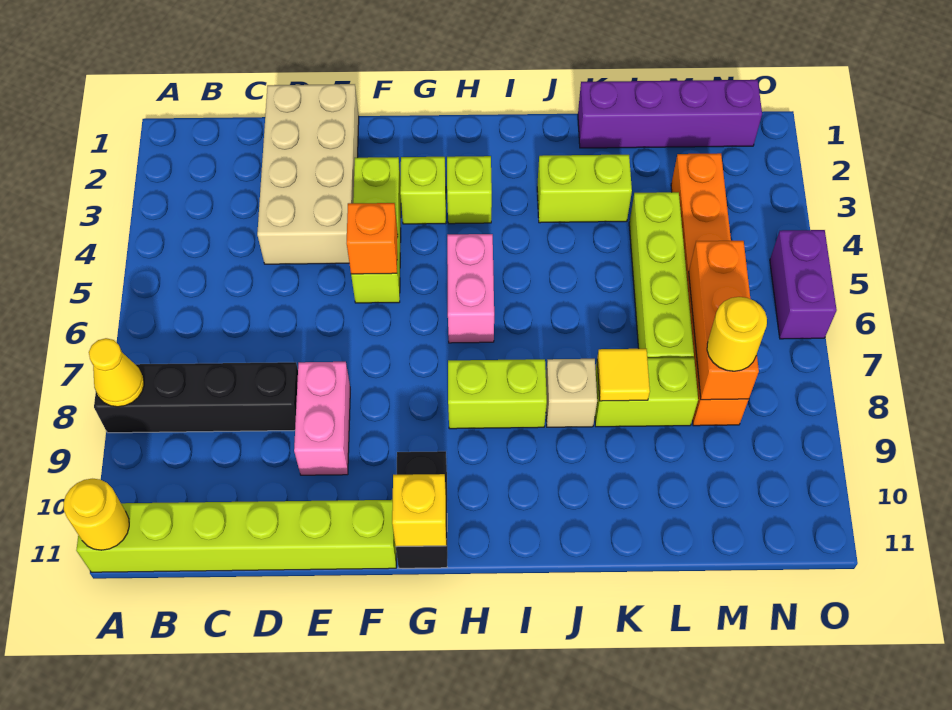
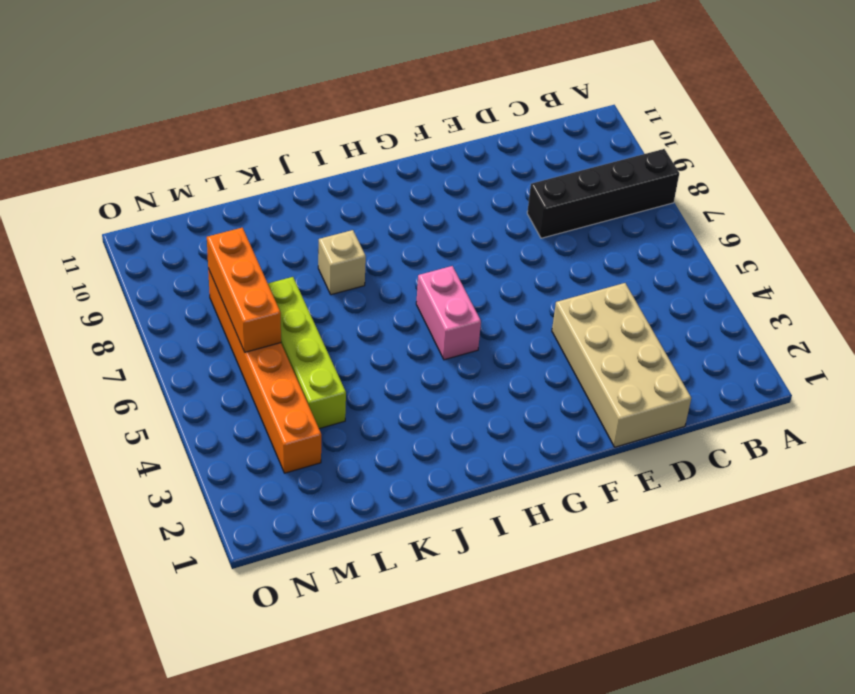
none -> lime brick A11:F11 level 1
none -> pink brick E8:E9 level 1
none -> lime brick F3:F5 level 1

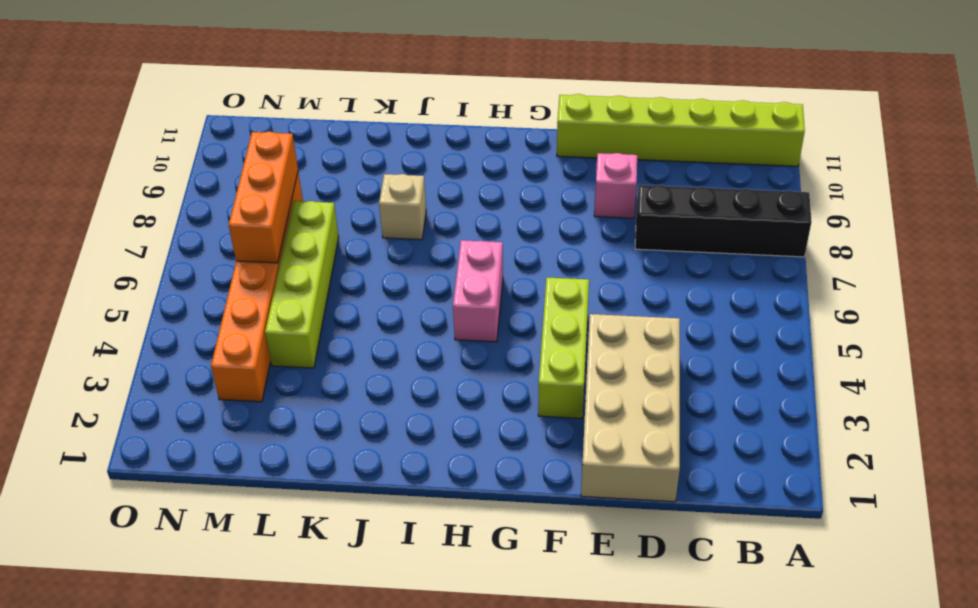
pink brick E9 level 1 -> pink brick E8:E9 level 1
none -> lime brick G3 level 1
none -> black brick G10:G11 level 1
none -> lime brick H3 level 1

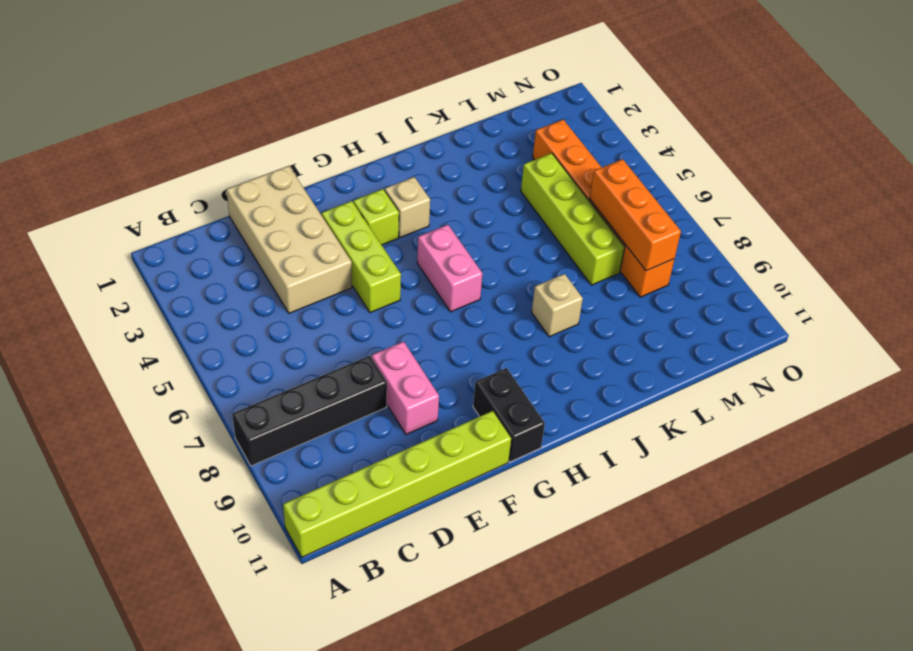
tan brick H3 level 1 -> lime brick H3 level 1
none -> lime brick H8:I8 level 1
none -> lime brick J3:K3 level 1
none -> purple brick K1:N1 level 1

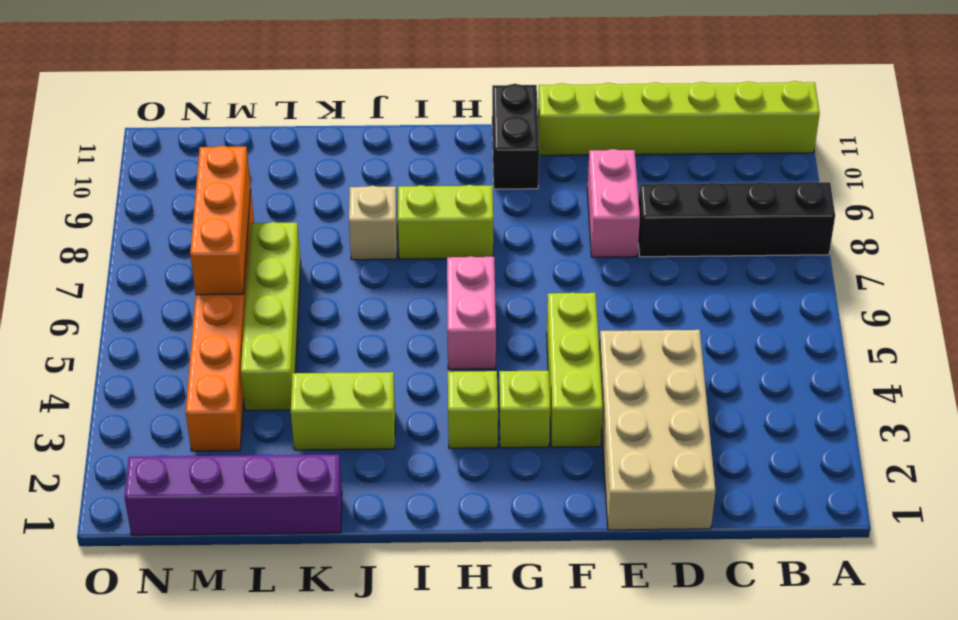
none -> lime brick K8:L8 level 1
none -> purple brick O5:O6 level 1
none -> yellow cone A8 level 2

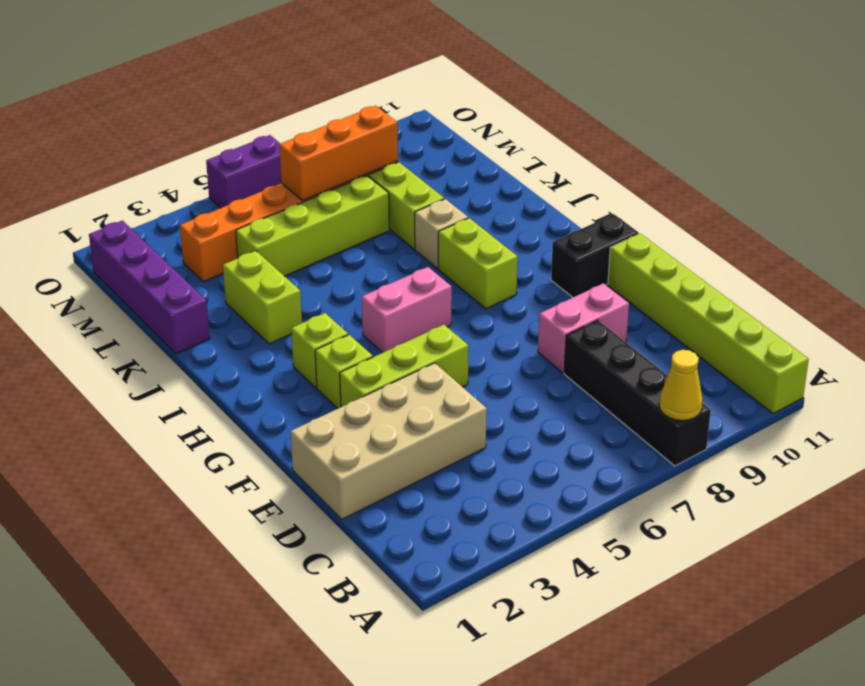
none -> yellow round brick A11 level 2
none -> orange brick F5 level 2
none -> yellow brick G11 level 2

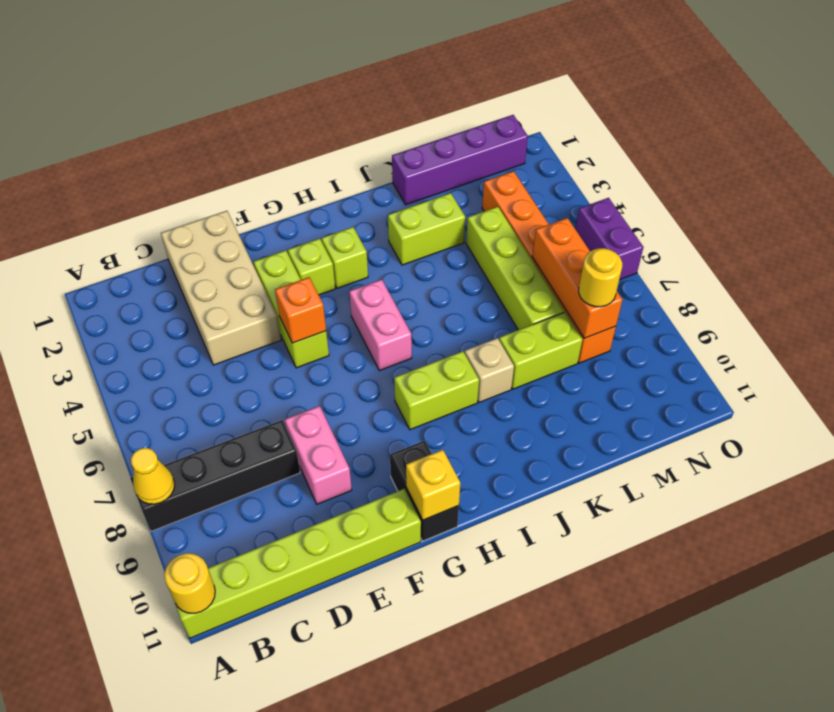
none -> yellow tile K8 level 2

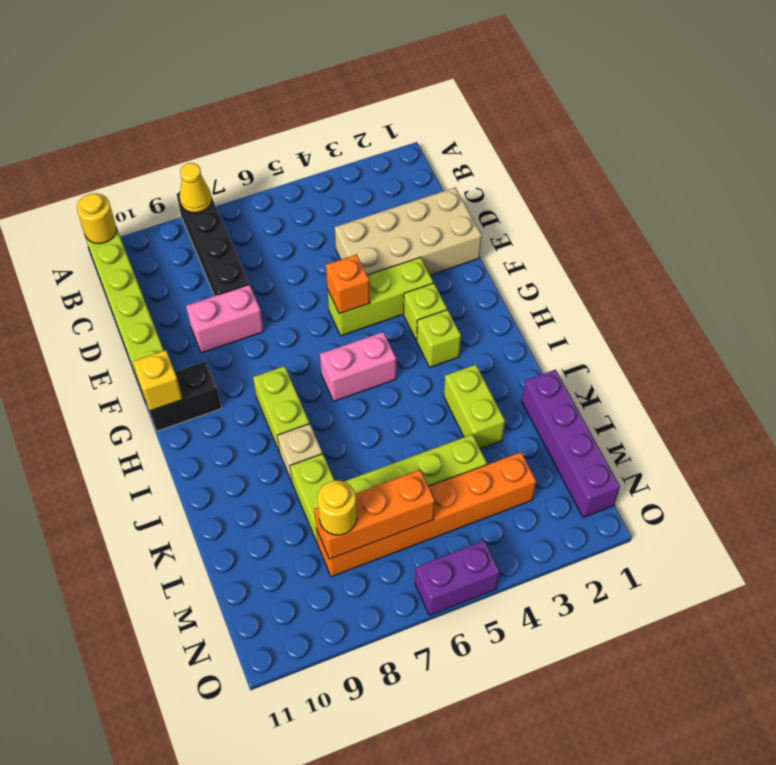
none -> yellow tile K8 level 2

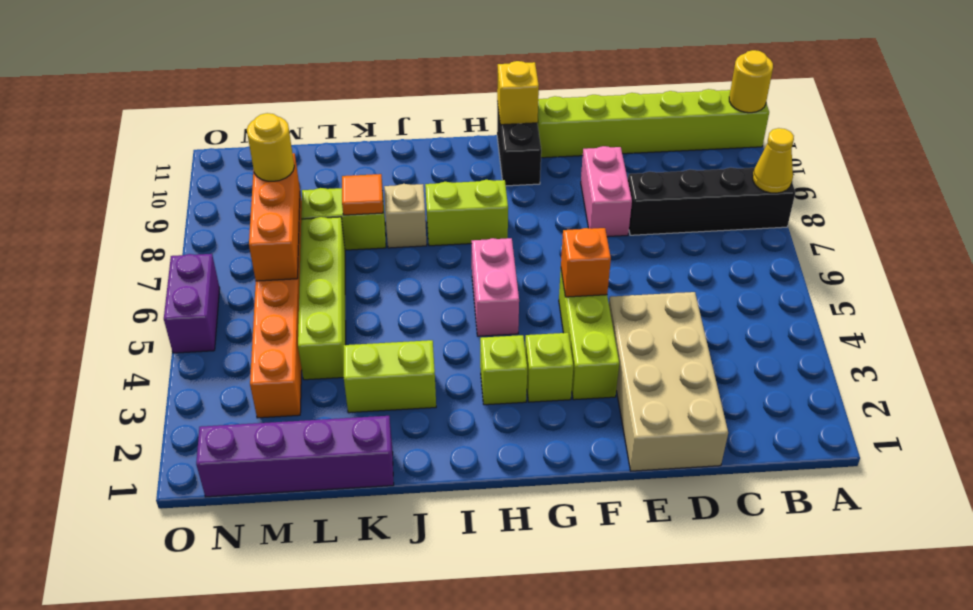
orange tile K8 level 2 -> yellow tile K8 level 2

